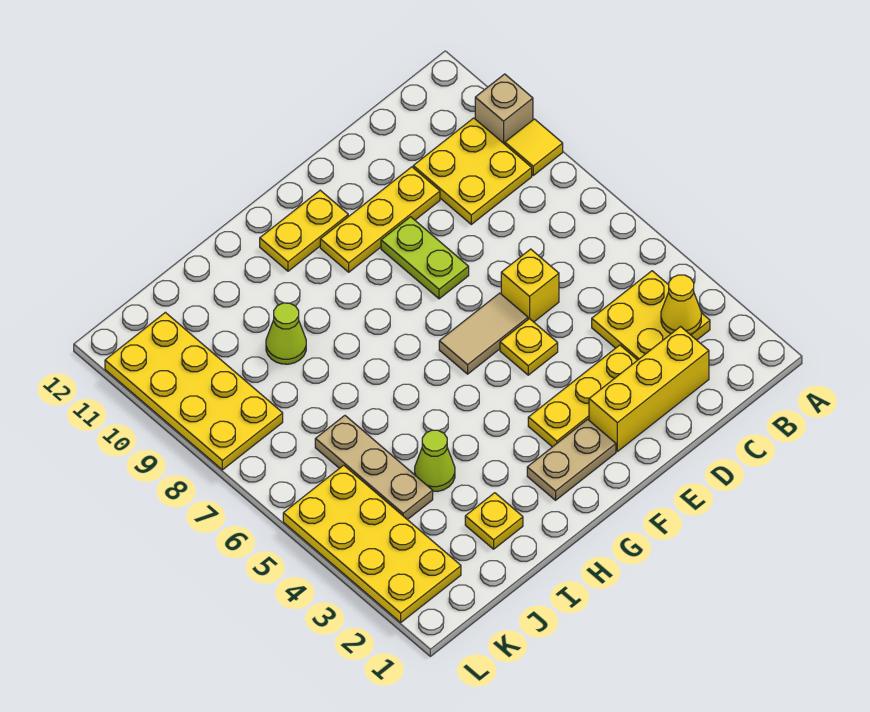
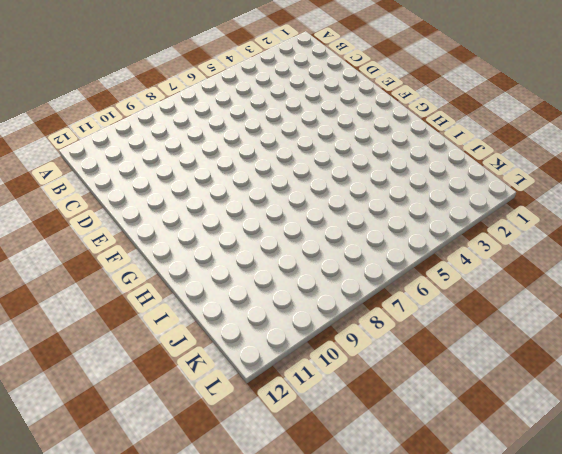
none -> yellow tile A9 level 1
none -> tan brick A10 level 1
none -> yellow plate B3:C4 level 1

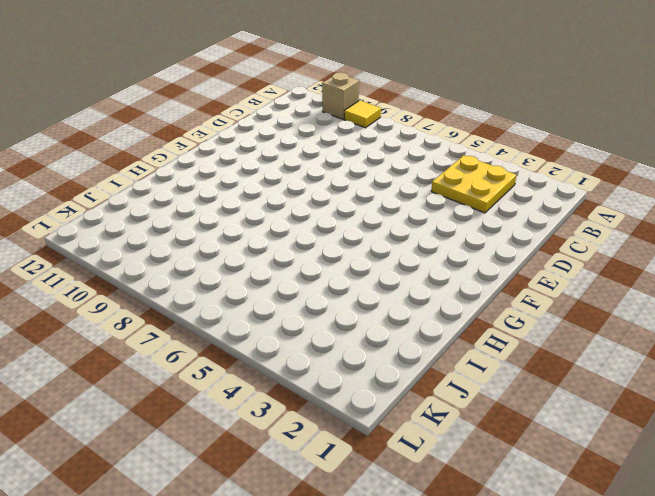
none -> yellow plate B9:C10 level 1
none -> yellow brick C2:E2 level 1
none -> yellow plate D3:F3 level 1

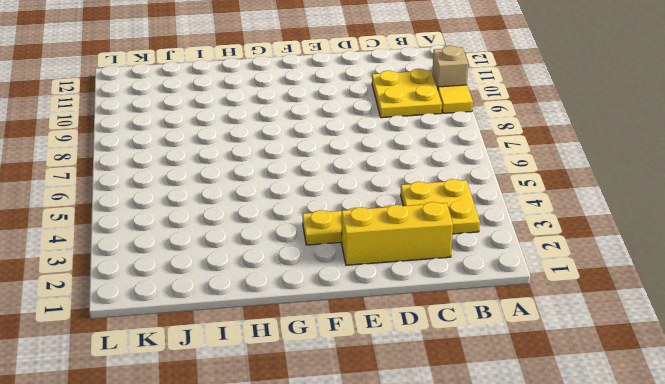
none -> yellow brick D6 level 1
none -> yellow plate D10:F10 level 1
none -> yellow plate E5 level 1

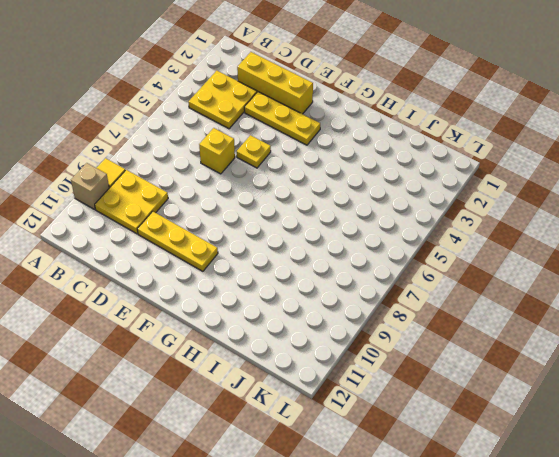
none -> tan tile E6:F6 level 1
none -> lime plate E8:E9 level 1
none -> tan plate F2:G2 level 1

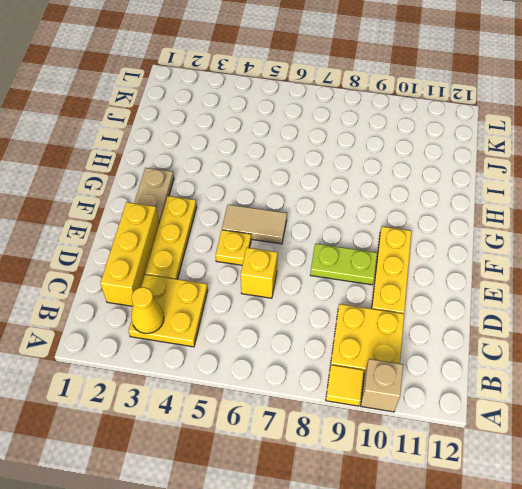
tan tile F5:F6 level 1 -> tan tile E6:F6 level 1
none -> yellow plate F11:G11 level 1
none -> yellow plate I2 level 1
none -> lime cone I4 level 1

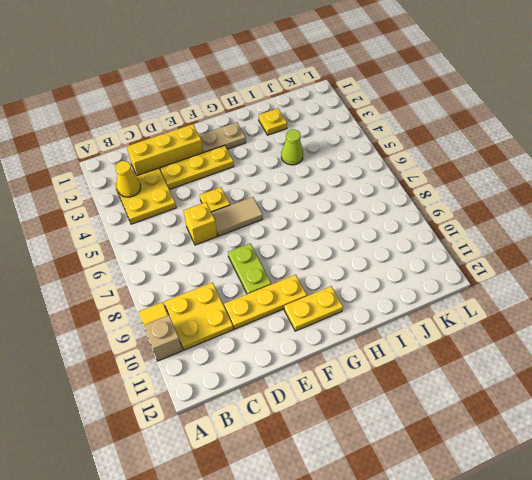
none -> lime cone I9 level 1
none -> tan plate J4:J6 level 1
none -> yellow plate K2:L5 level 1

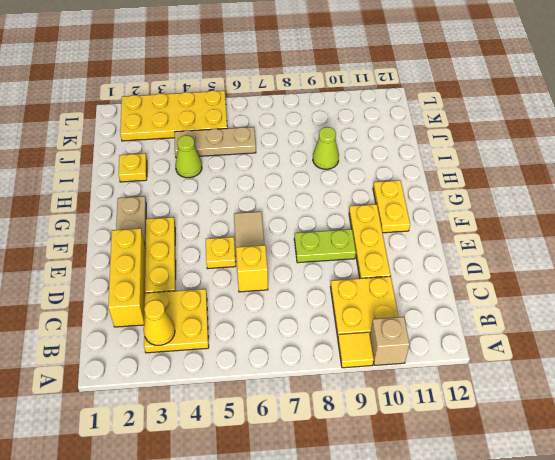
none -> yellow plate K8:L11 level 1

